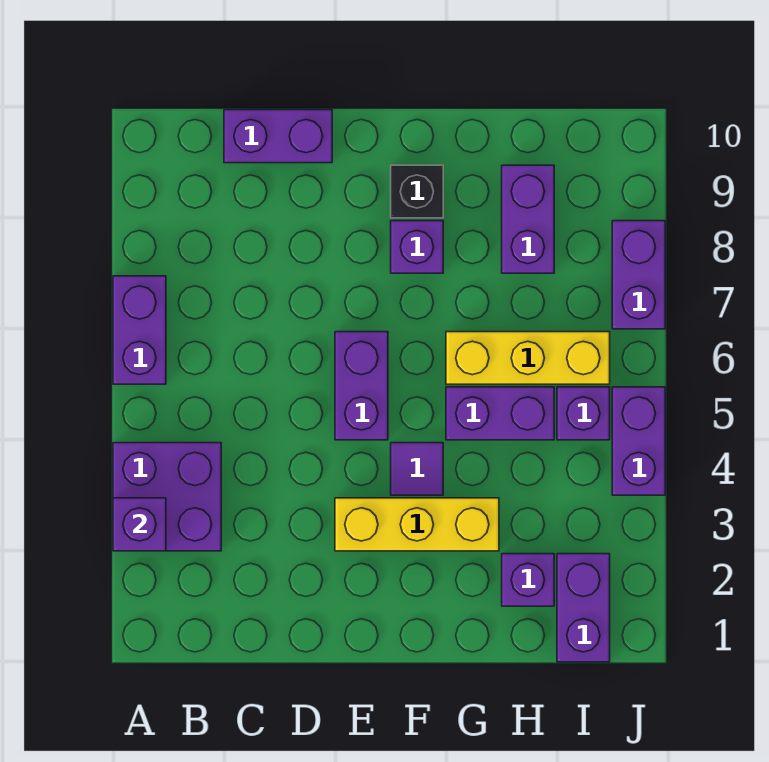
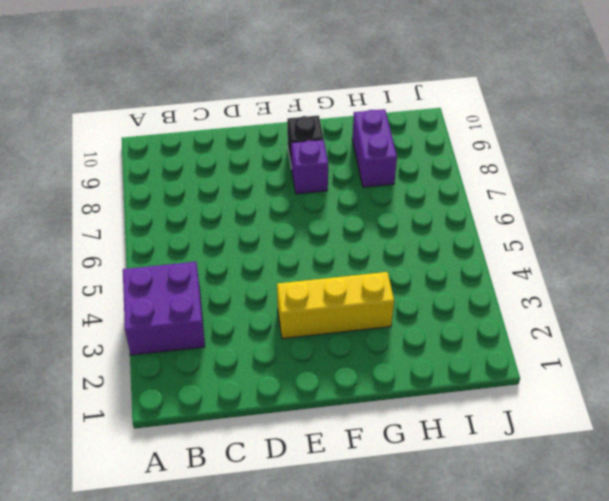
none -> purple brick A6:A7 level 1
none -> purple brick C10:D10 level 1
none -> purple brick E5:E6 level 1

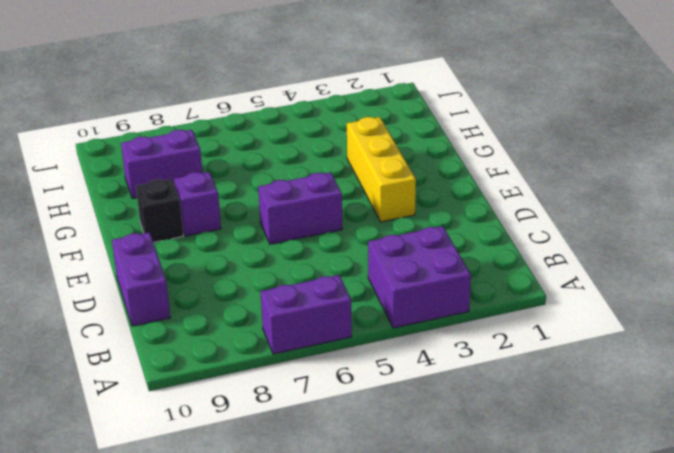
none -> purple tile F4 level 1
none -> purple brick G5:H5 level 1
none -> yellow brick G6:I6 level 1

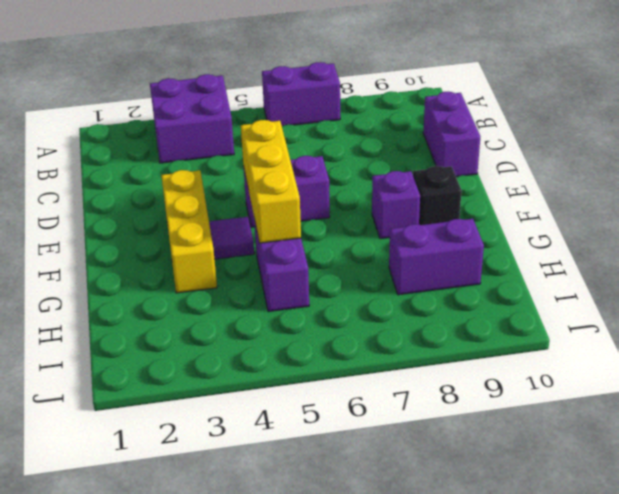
yellow brick E5:G5 level 2 -> yellow brick G6:I6 level 1
none -> purple brick H2 level 1
none -> purple brick I1:I2 level 1
none -> purple brick I5 level 1

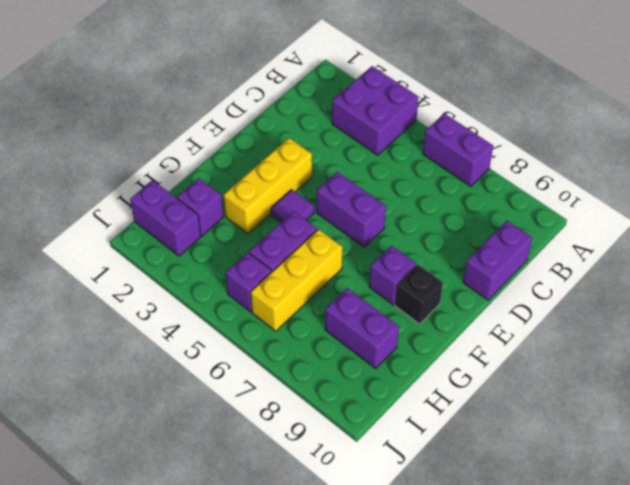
none -> purple brick J4:J5 level 1
none -> purple brick J7:J8 level 1
none -> purple brick A3 level 2

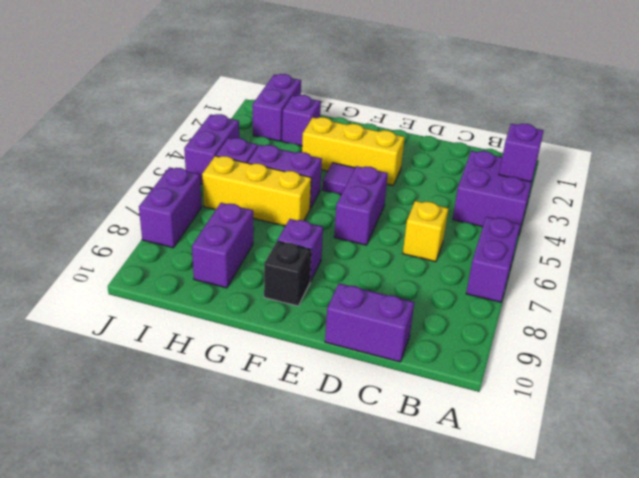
yellow brick C6 level 1 -> none

